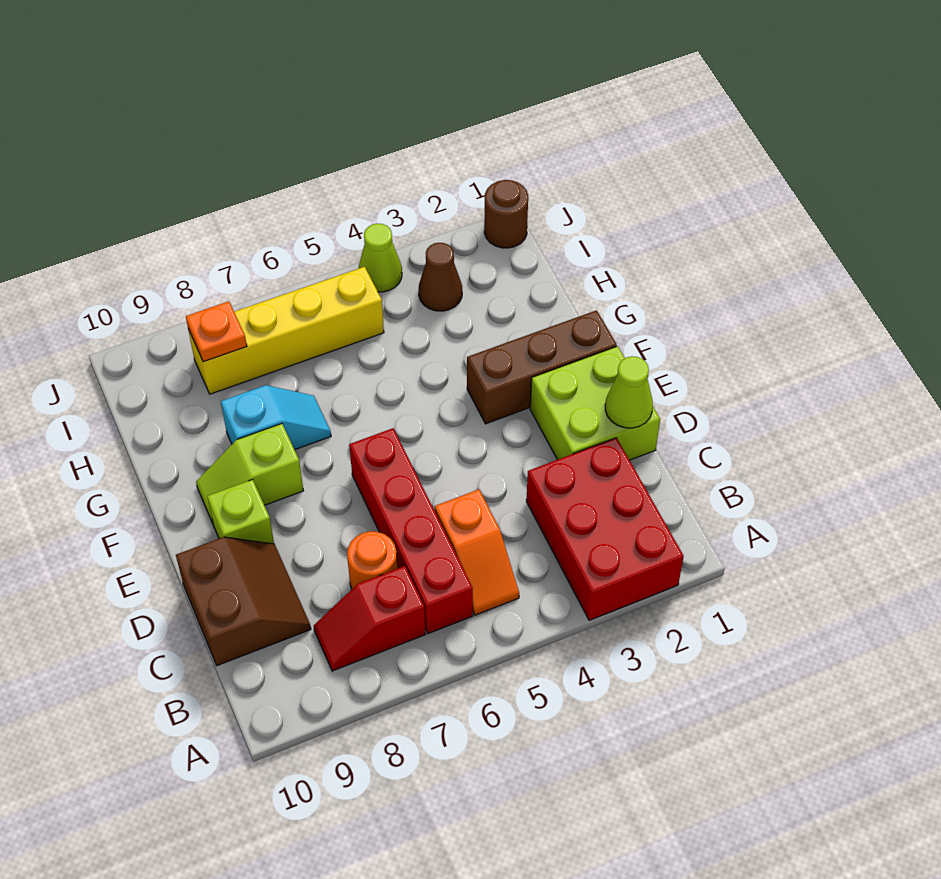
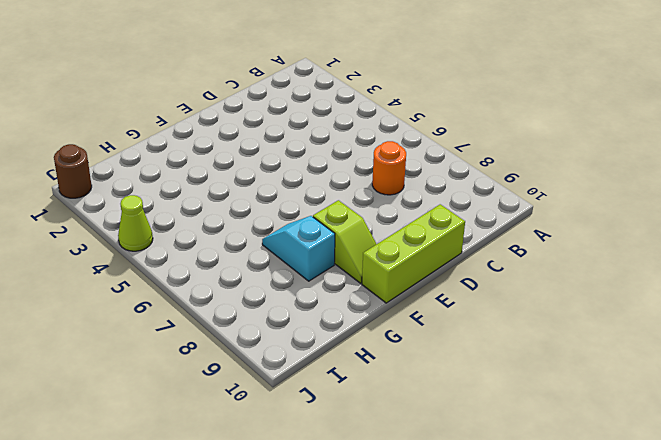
lime brick D10:F10 level 1 -> brown slope C9:D10 level 1 top 10
none -> red brick A2:C3 level 1
none -> orange slope B5:C5 level 1 top C
none -> red brick B6:E6 level 1

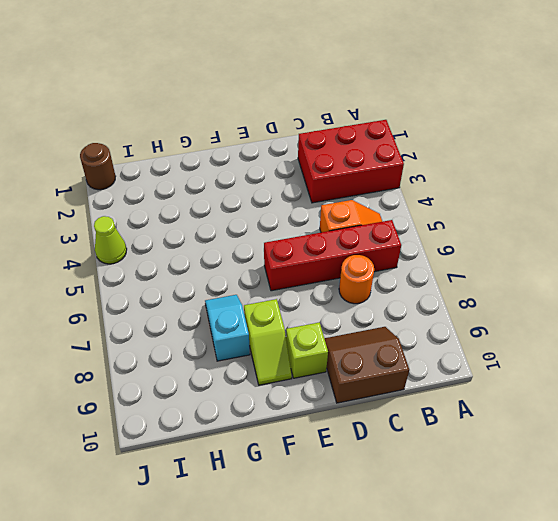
none -> red slope B7:B8 level 1 top 7
none -> lime brick D1:E2 level 1
none -> brown brick F1:F3 level 1

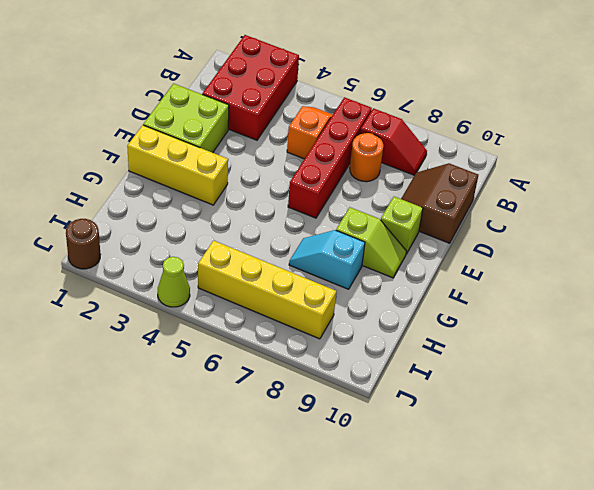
yellow brick F1:F3 level 1 -> brown brick F1:F3 level 1
none -> brown cone I3 level 1
none -> lime cone D1 level 2
none -> orange plate I8 level 2

